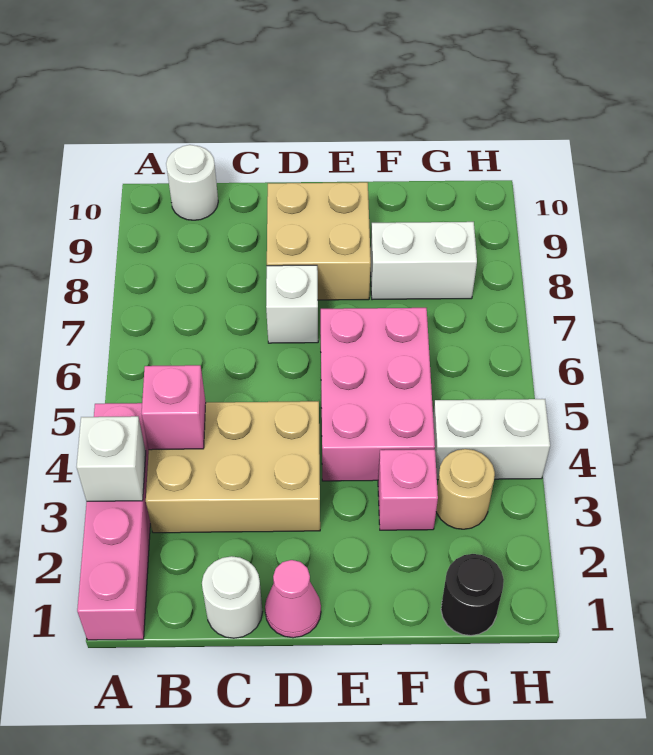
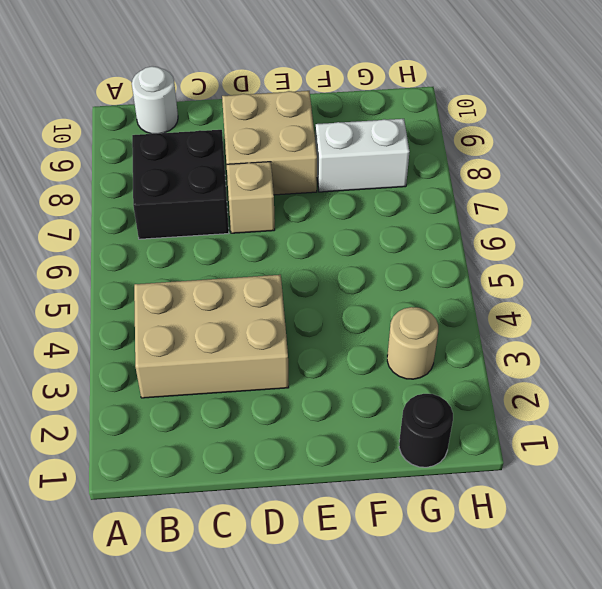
black brick B7:C8 level 1 -> none
tan brick D7 level 1 -> white brick D7 level 1
none -> pink brick A1:A4 level 1
none -> white round brick C1 level 1
none -> pink cone D1 level 1

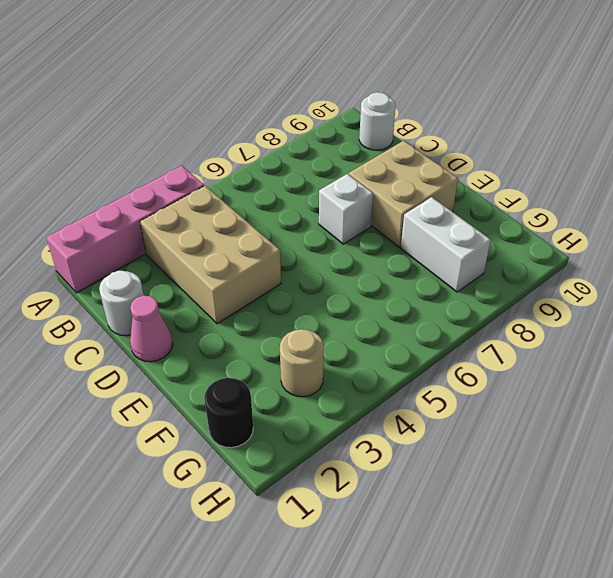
none -> pink brick E4:F6 level 1
none -> pink brick F3 level 1
none -> white brick G4:H4 level 1

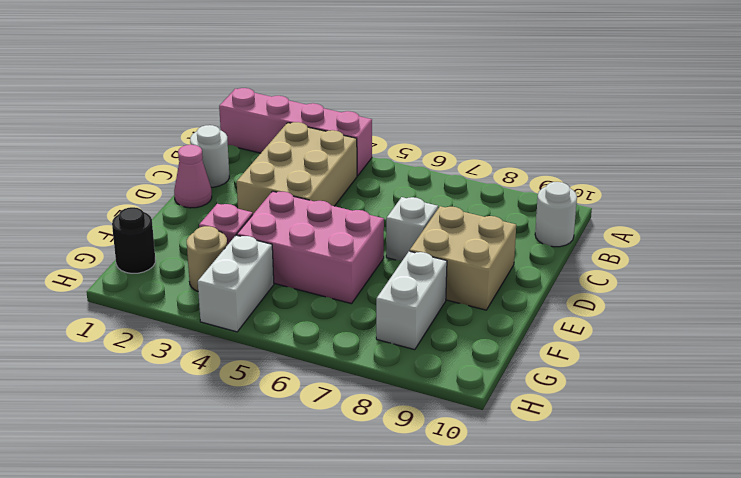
none -> white brick A3 level 2
none -> pink brick B4 level 2

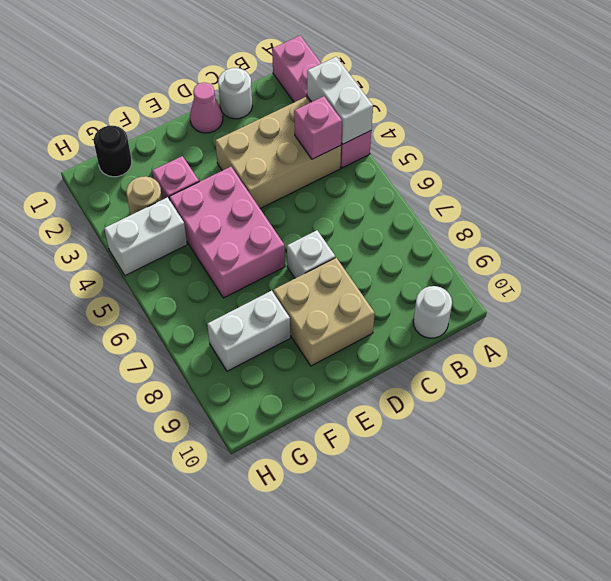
white brick A3:A4 level 2 -> white brick A3 level 2

